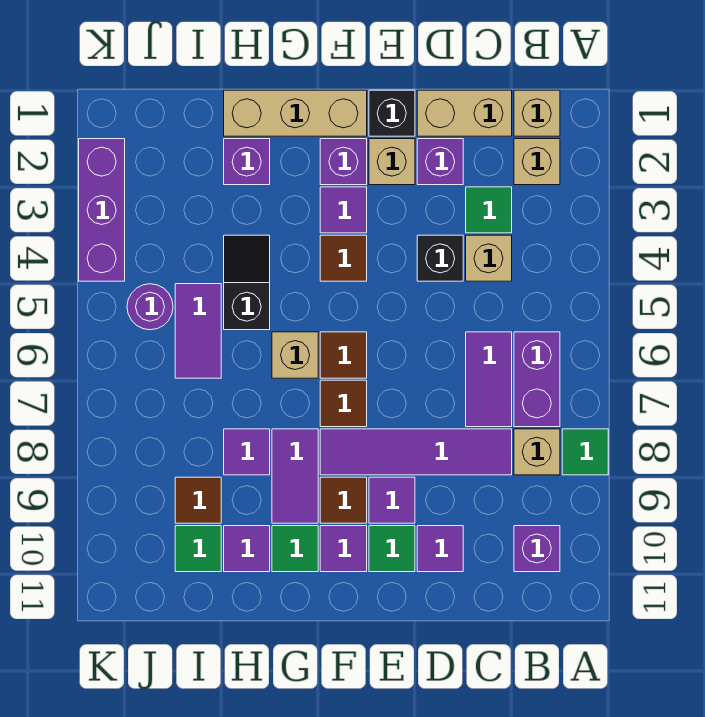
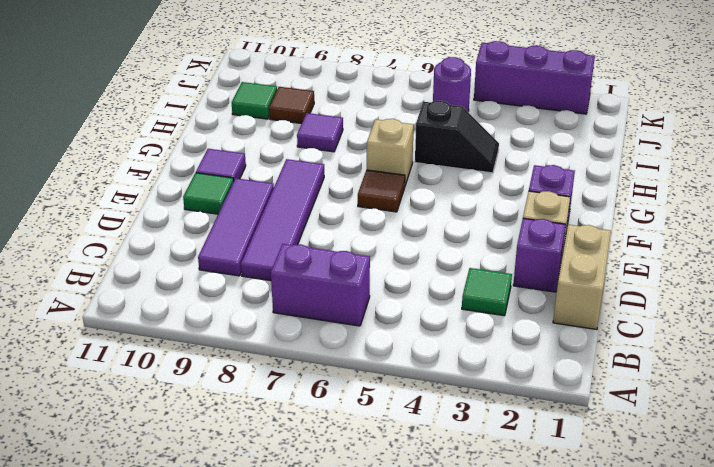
purple tile C9:E9 level 1 -> purple tile E9 level 1
none -> green tile A8 level 1
none -> tan brick B1 level 1
none -> tan brick B2 level 1
none -> tan brick B8 level 1

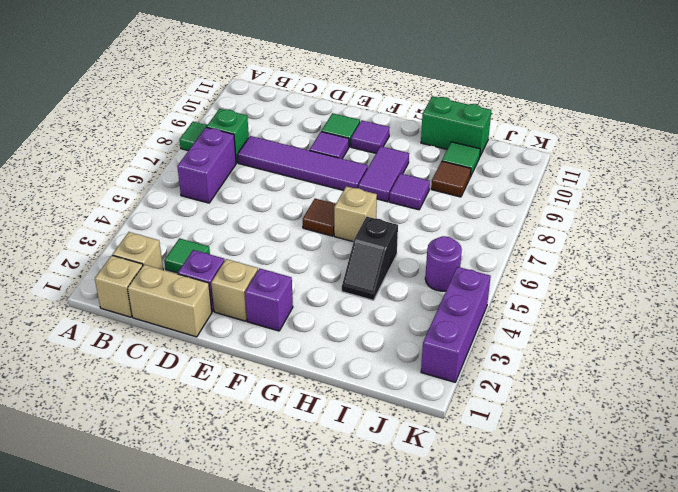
green brick B8 level 1 -> tan brick B8 level 1
green brick H11:I11 level 1 -> none
none -> purple brick B10 level 1
none -> tan brick C4 level 1
none -> purple tile C6:C7 level 1
none -> black brick D4 level 1

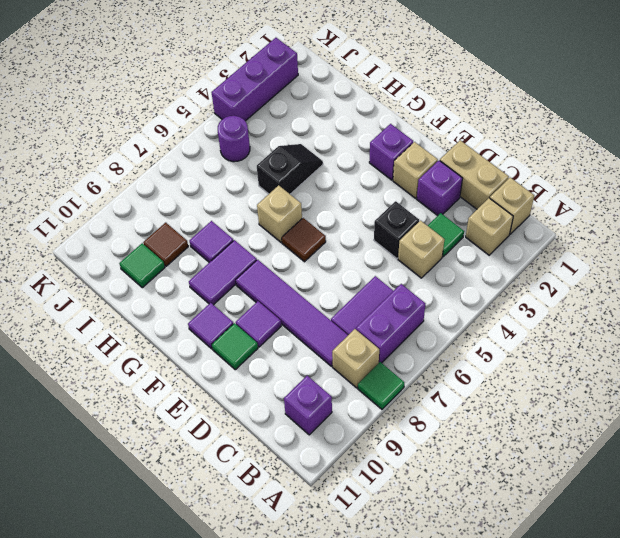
none -> purple tile D10 level 1
none -> black brick E1 level 1
none -> tan brick F1:H1 level 1
none -> purple tile F3 level 1

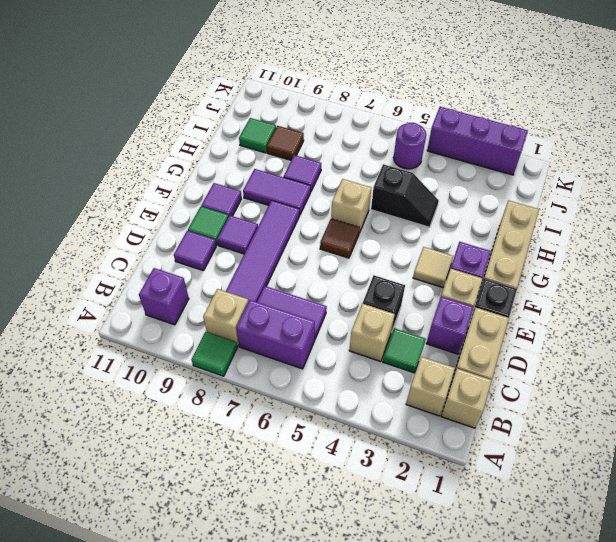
tan tile F3 level 1 -> purple tile F3 level 1
none -> brown tile F4 level 1
none -> brown tile F7 level 1
none -> brown tile F9 level 1
none -> green tile G10 level 1

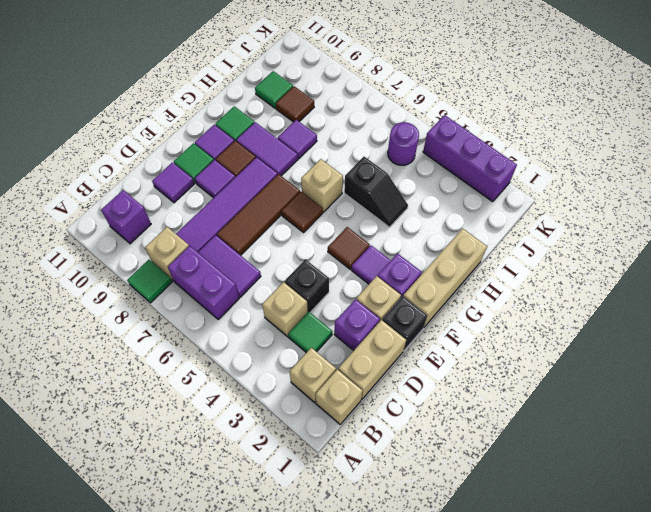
brown tile D7:F7 level 1 -> brown tile F7 level 1
none -> purple brick H2 level 1
none -> purple tile H10 level 1
none -> purple tile I5:I6 level 1

